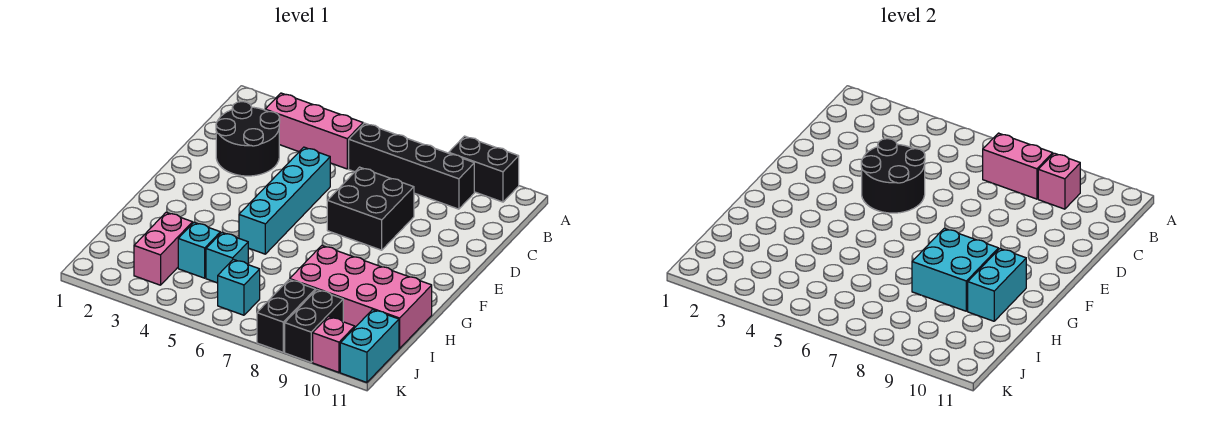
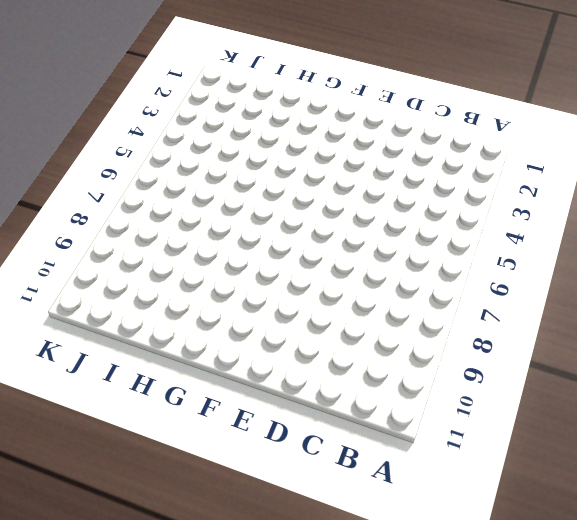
none -> black brick A9:A10 level 1
none -> pink brick B3:B5 level 1
none -> black brick B6:B9 level 1

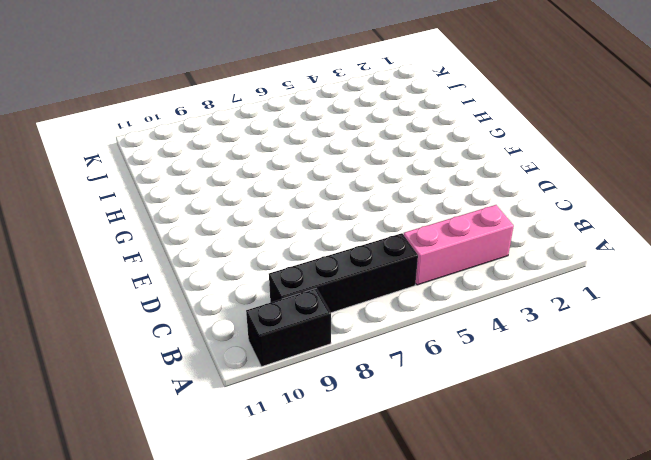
none -> black round brick C2:D3 level 1
none -> cyan brick D5:G5 level 1
none -> black brick D7:E8 level 1

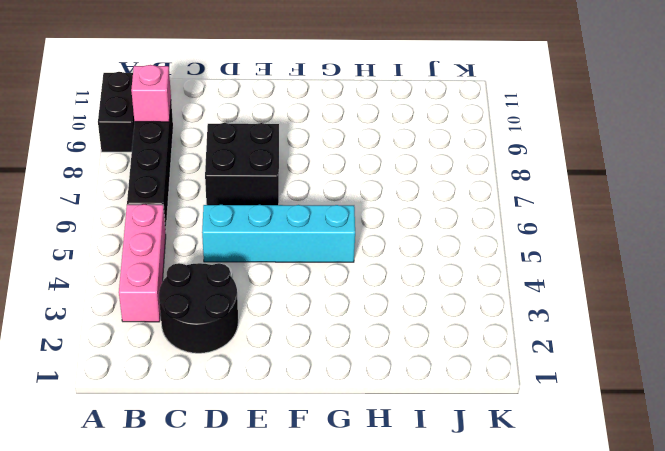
none -> pink brick H8:I11 level 1
none -> pink brick I3:J3 level 1
none -> cyan brick I4 level 1

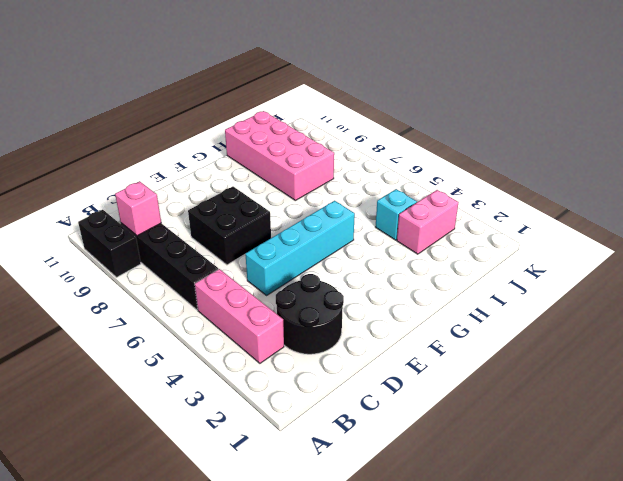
none -> cyan brick I5 level 1
none -> cyan brick J6 level 1
none -> black brick J8:K8 level 1

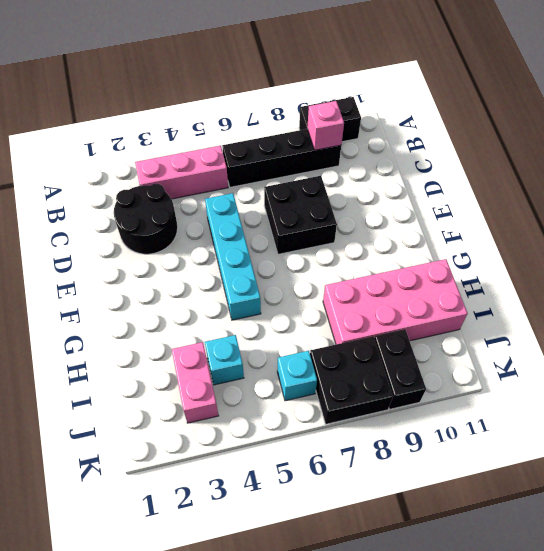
black brick J7:K8 level 1 -> black brick J8:K8 level 1
none -> cyan brick I5 level 1
none -> cyan brick J11:K11 level 1
none -> pink brick K10 level 1

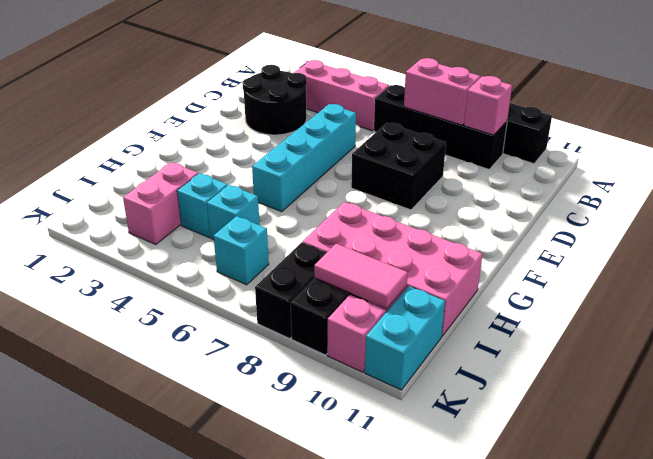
pink tile J9:J10 level 2 -> none
none -> black round brick D4:E5 level 2
none -> cyan brick G8:H9 level 2
none -> cyan brick G10:H10 level 2

